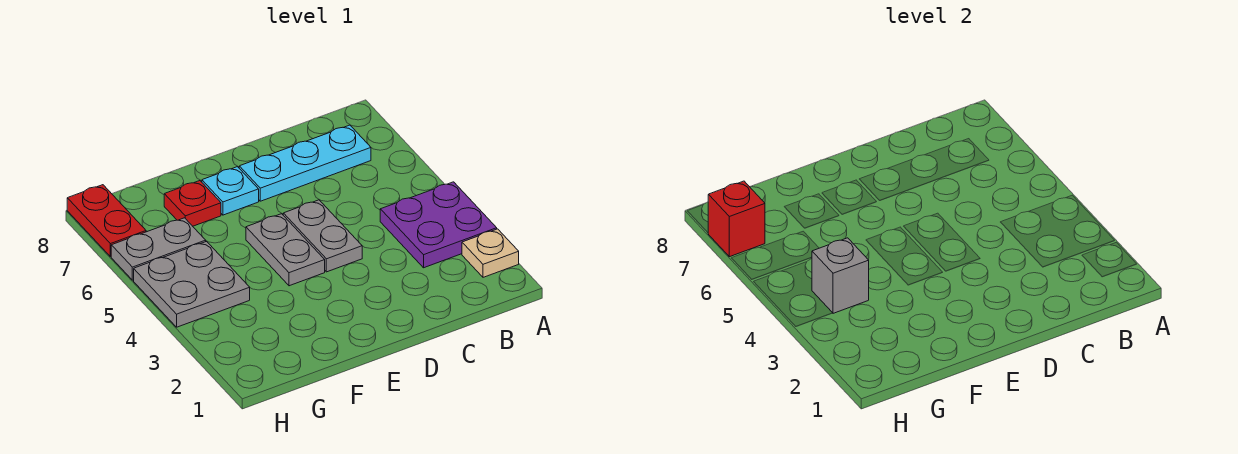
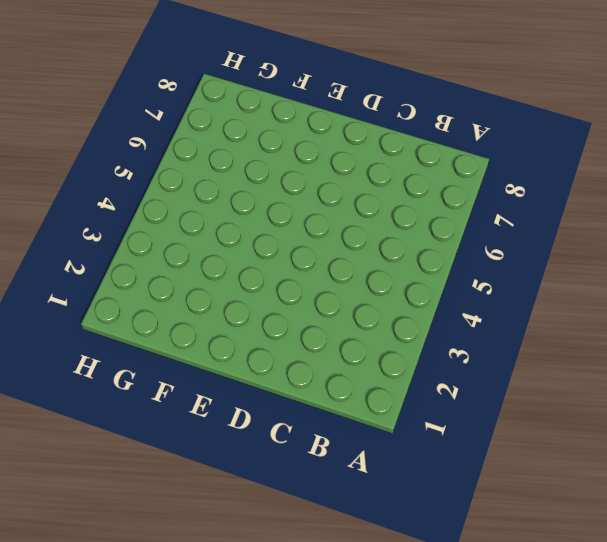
none -> tan plate A2 level 1
none -> purple plate A3:B4 level 1
none -> cyan plate B7:D7 level 1

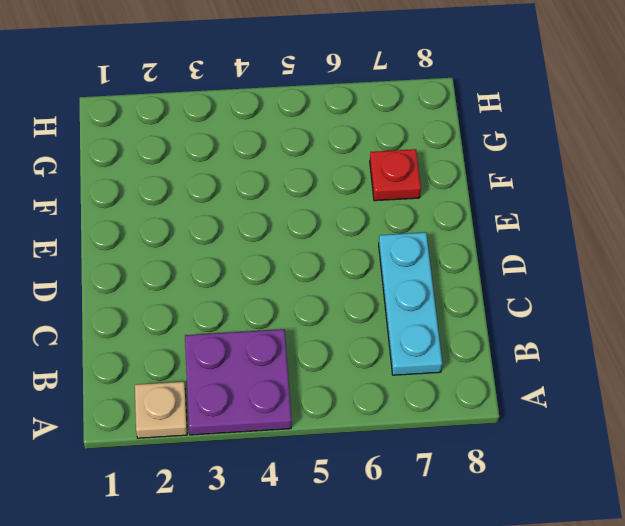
none -> grey plate D4:D5 level 1
none -> grey plate E4:E5 level 1
none -> cyan plate E7 level 1

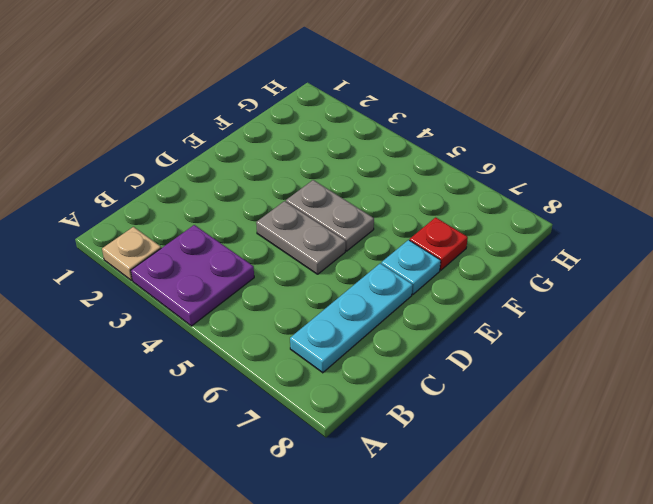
none -> grey plate G4:H5 level 1
none -> grey plate G6:H6 level 1
none -> red plate H7:H8 level 1

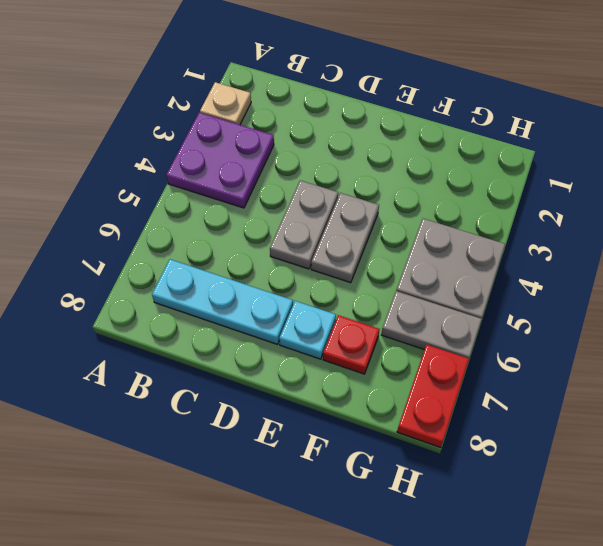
none -> grey brick G4 level 2
none -> red brick H7 level 2

